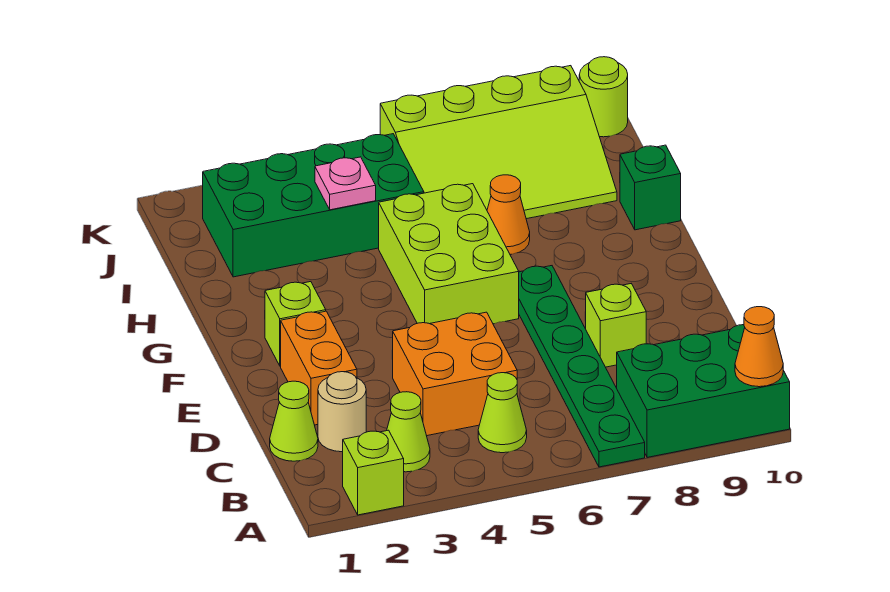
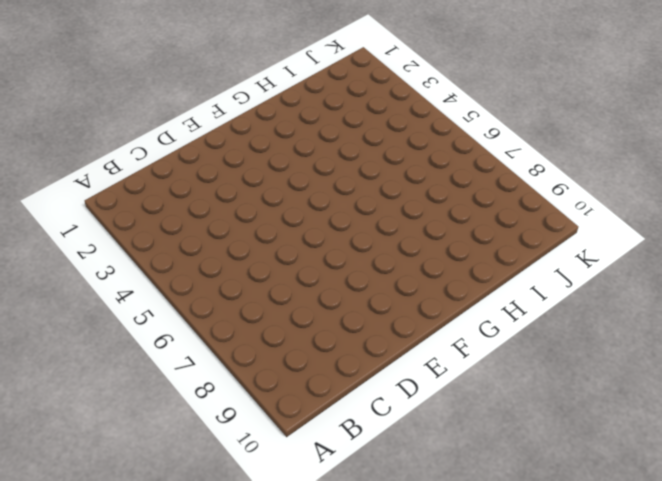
none -> lime brick A2 level 1
none -> green plate A7:F7 level 1
none -> green brick A8:B10 level 1

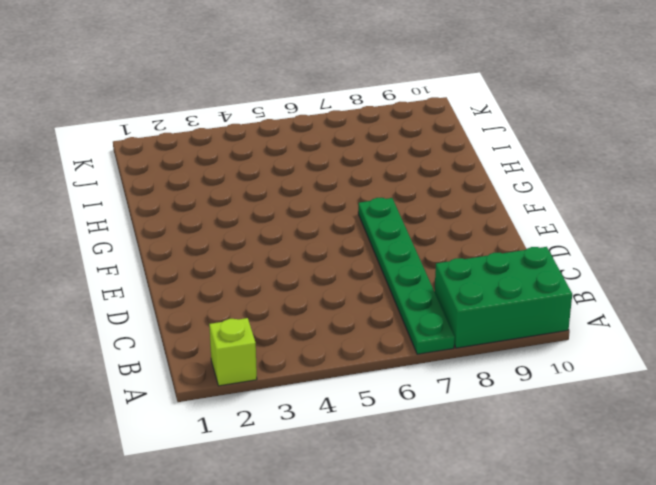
none -> lime cone B3 level 1
none -> lime cone B5 level 1
none -> lime cone C1 level 1

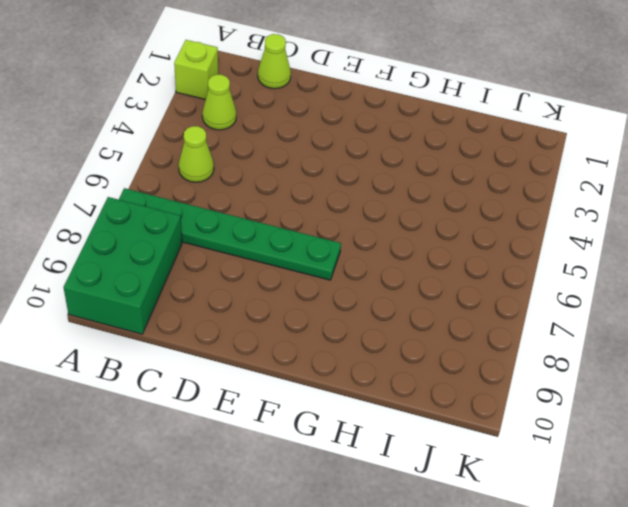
none -> tan round brick C2 level 1
none -> orange brick C4:D5 level 1
none -> orange brick D2:E2 level 1

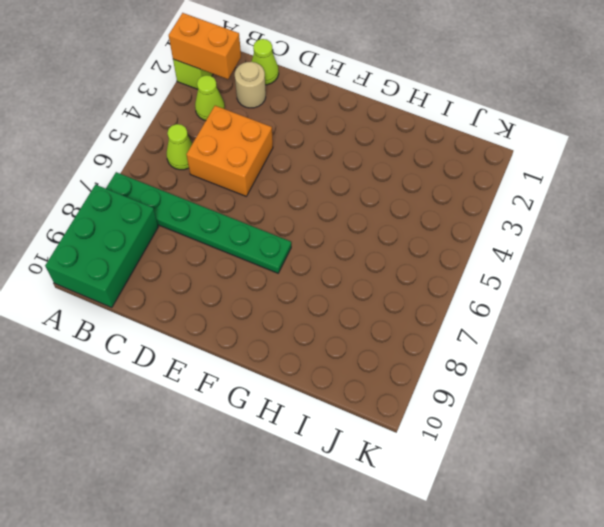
orange brick A2:B2 level 2 -> orange brick D2:E2 level 1
none -> lime brick D8 level 1
none -> lime brick F2 level 1
none -> lime brick F5:H6 level 1

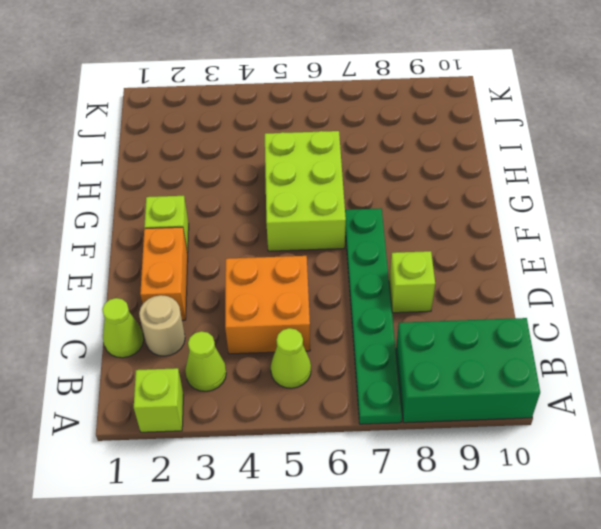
none -> orange cone H7 level 1
none -> green brick H10 level 1
none -> green brick I2:J5 level 1

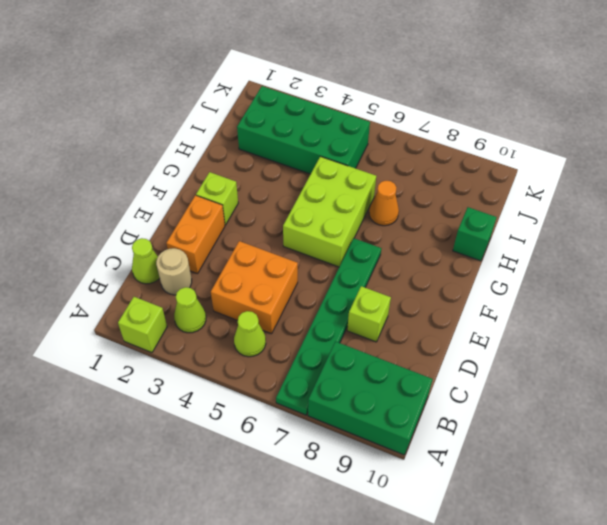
none -> lime slope I6:K9 level 1 top K
none -> lime round brick K10 level 1
none -> orange cone A10 level 2

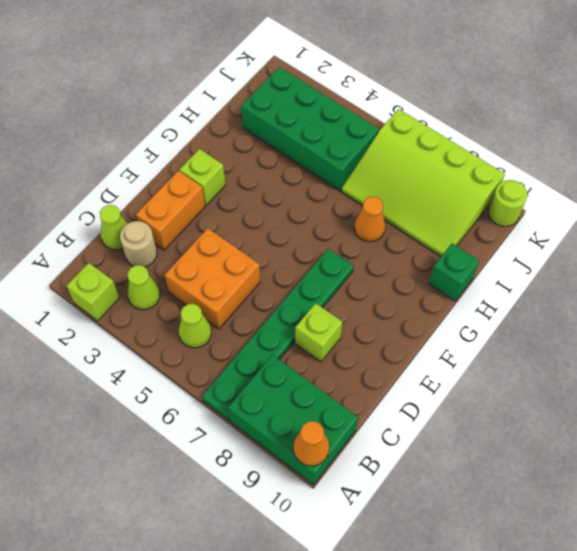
none -> lime brick F5:H6 level 1
none -> pink plate I4 level 2

